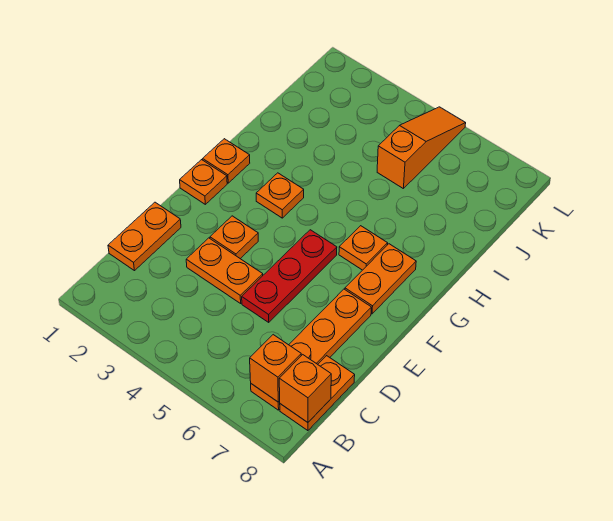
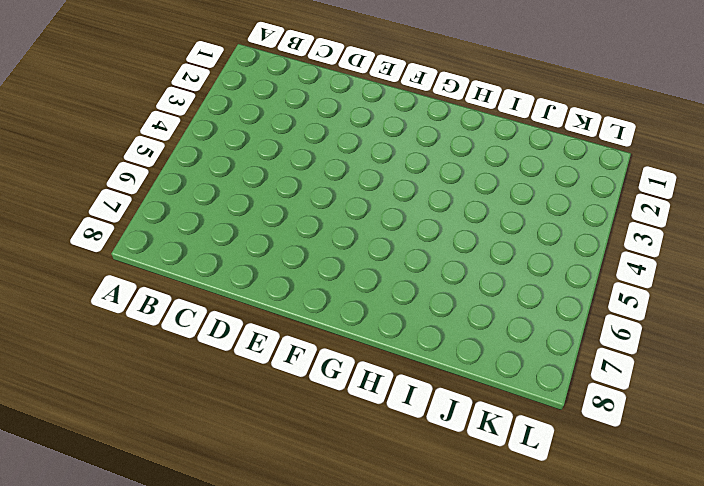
none -> orange plate B7:E7 level 1
none -> orange plate B8:C8 level 1
none -> orange plate C1:D1 level 1

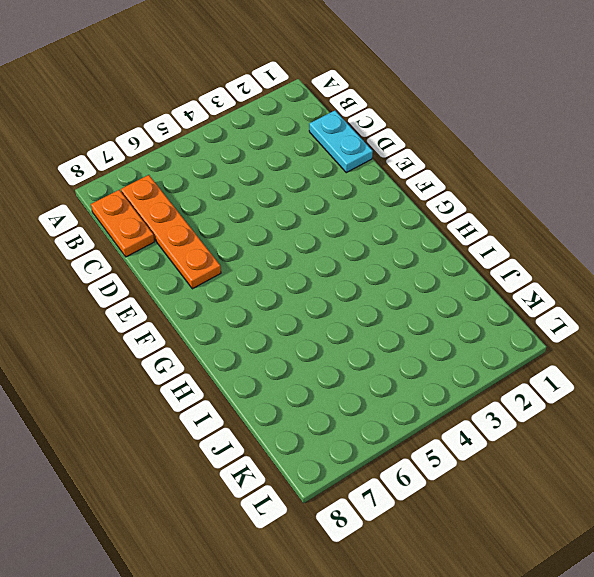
cyan plate C1:D1 level 1 -> orange plate C1:D1 level 1
none -> orange plate D3:D4 level 1
none -> red plate D5:F5 level 1
none -> orange plate E3 level 1

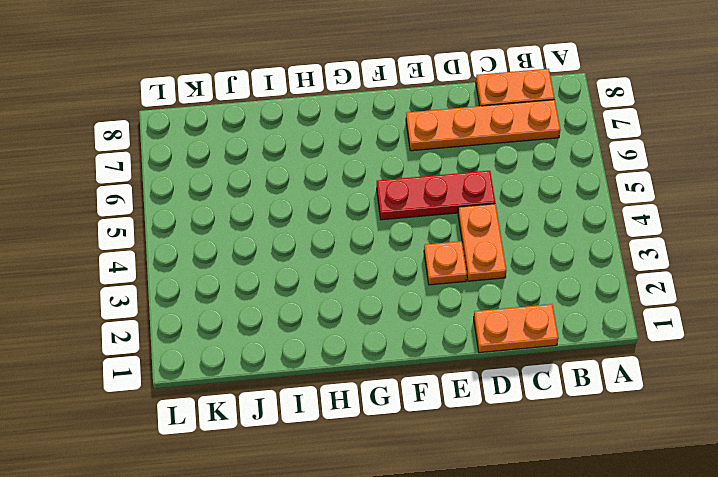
none -> orange plate F1 level 1
none -> orange plate F7:G7 level 1
none -> orange plate G1 level 1

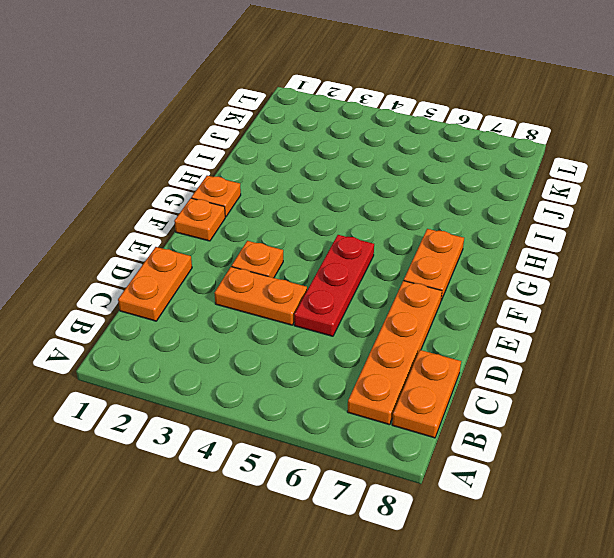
none -> orange plate G3 level 1
none -> orange plate G6 level 1
none -> orange slope J5:L5 level 1 top J

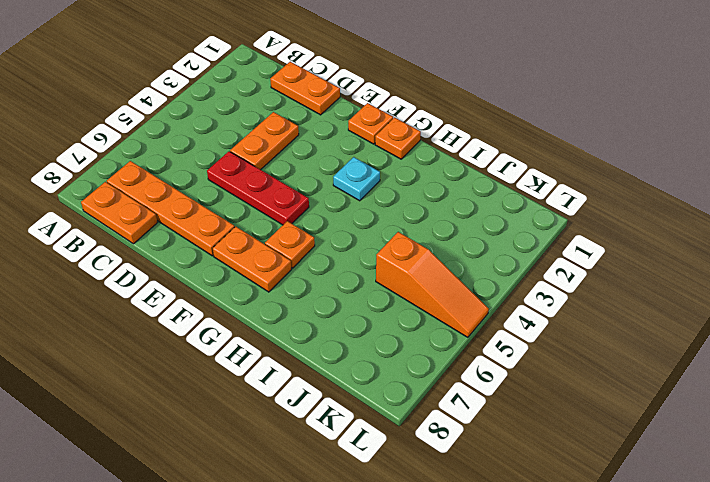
cyan plate G3 level 1 -> orange plate G3 level 1
none -> orange plate E3 level 1
none -> orange brick B7 level 2
none -> orange brick B8 level 2

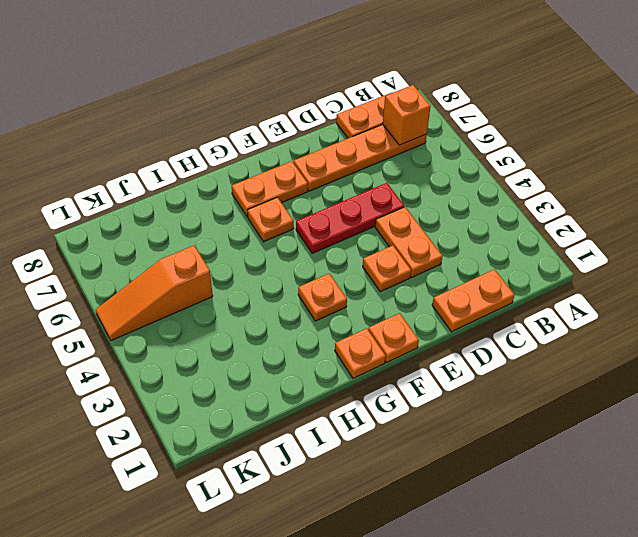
none -> orange brick B8 level 2

